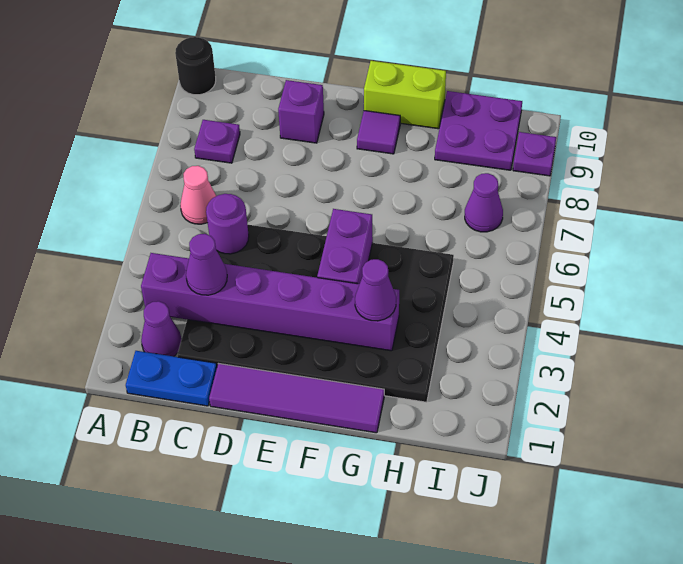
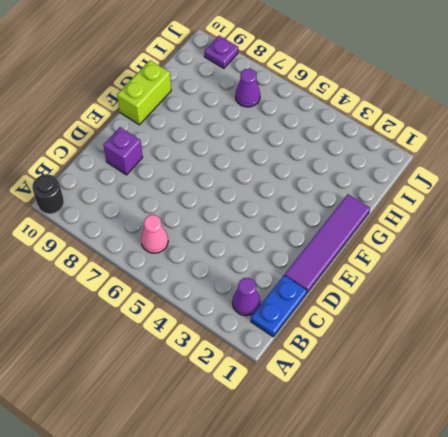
none -> purple plate B8 level 1
none -> black plate C2:H5 level 1
none -> purple tile F9 level 1

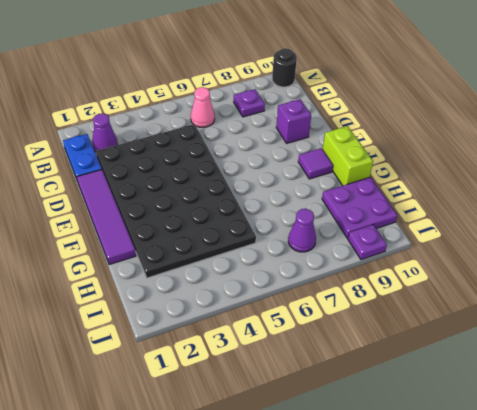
none -> purple brick B3:G3 level 2
none -> purple round brick C5 level 2
none -> purple brick F4:F5 level 2

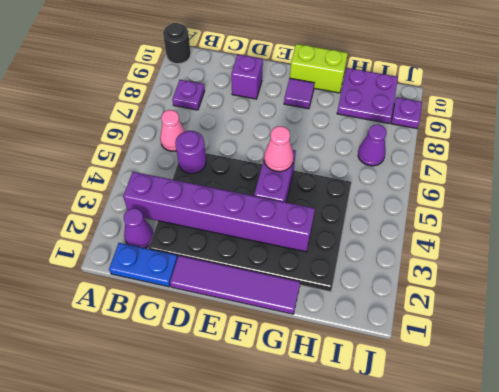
pink cone F5 level 3 -> none
none -> purple cone C3 level 3
none -> purple cone G3 level 3

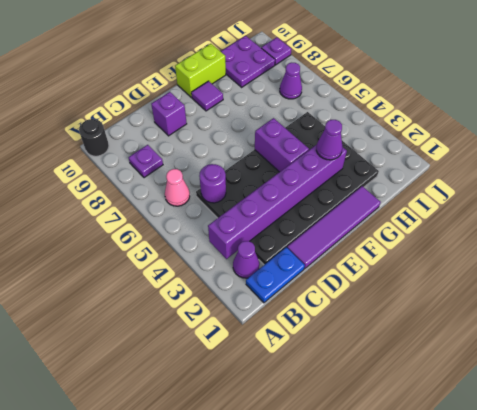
none -> purple cone C3 level 3

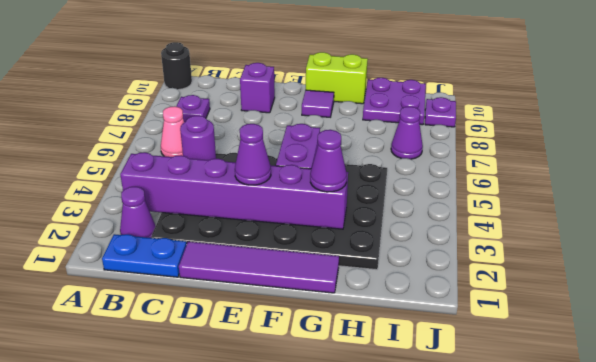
purple cone E3 level 3 -> purple cone C3 level 3

